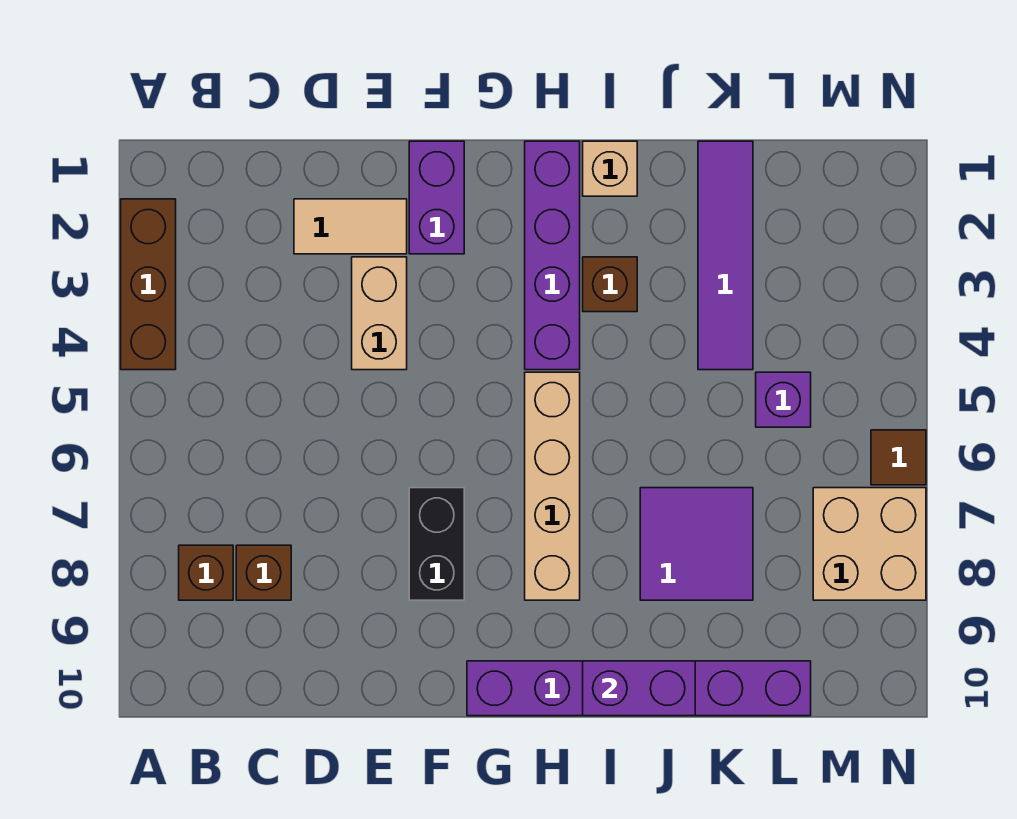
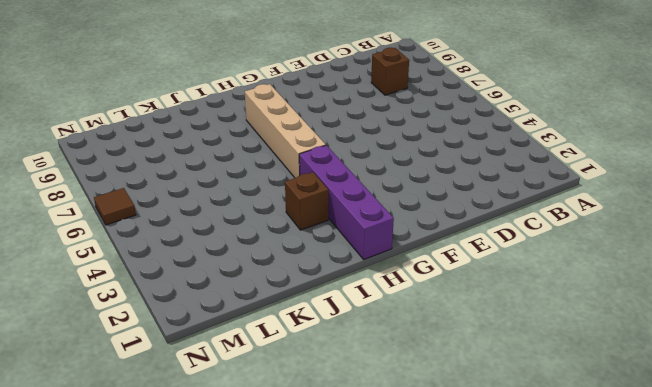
none -> brown brick A2:A4 level 1
none -> brown brick B8 level 1
none -> tan tile D2:E2 level 1

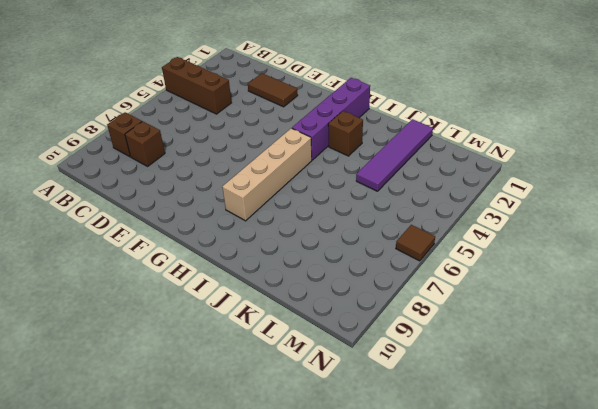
brown brick A4:C4 level 1 -> brown brick A2:A4 level 1
brown tile D2:E2 level 1 -> tan tile D2:E2 level 1
none -> tan brick E3:E4 level 1
none -> purple brick F1:F2 level 1
none -> black brick F7:F8 level 1

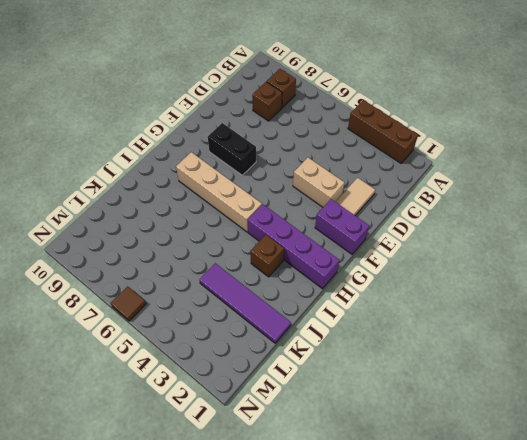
none -> purple brick G10:L10 level 1
none -> tan brick I1 level 1
none -> purple tile J7:K8 level 1

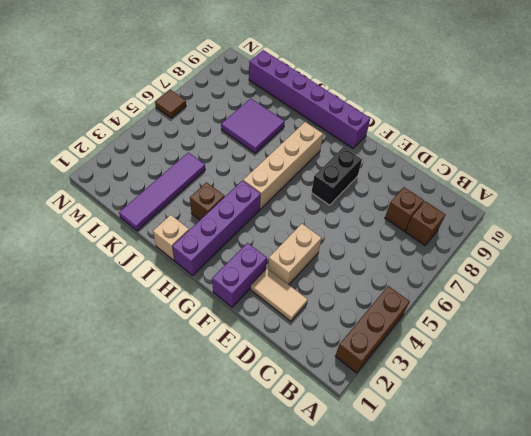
none -> purple brick L5 level 1
none -> tan brick M7:N8 level 1
none -> purple brick I10:J10 level 2

